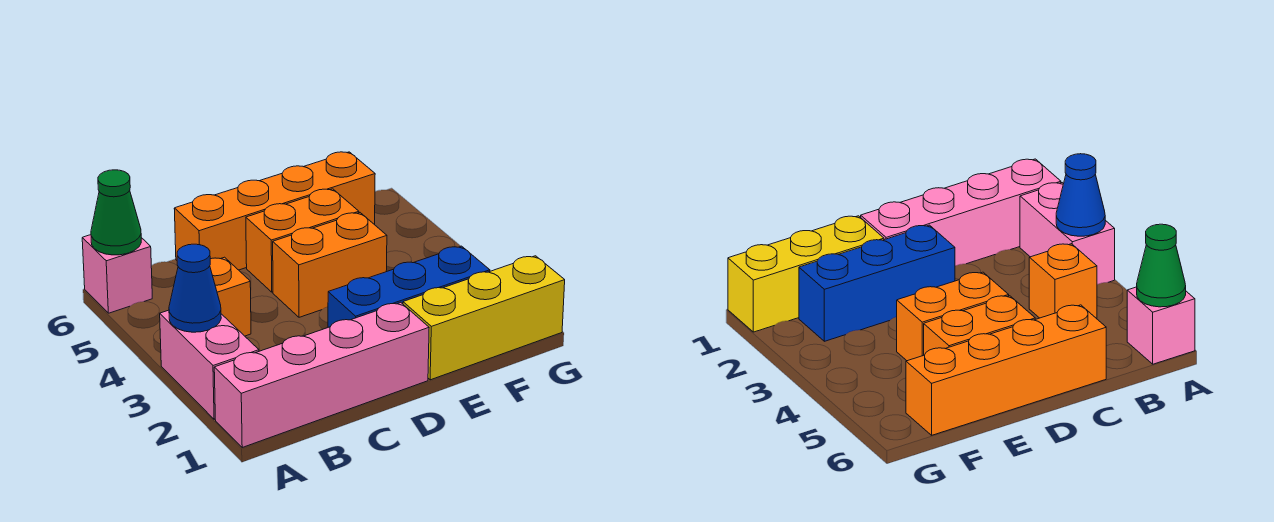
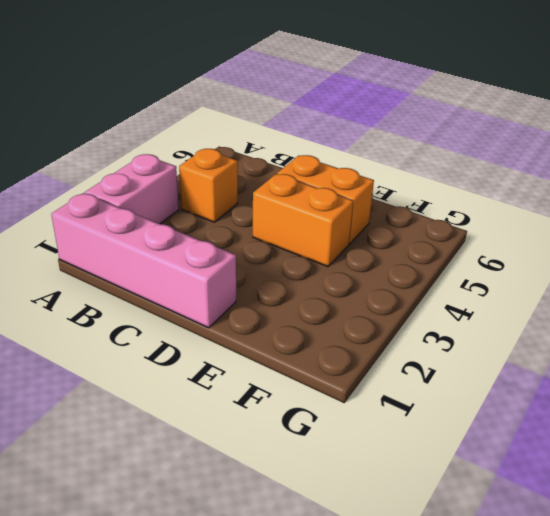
none -> pink brick A6 level 1
none -> orange brick C6:F6 level 1

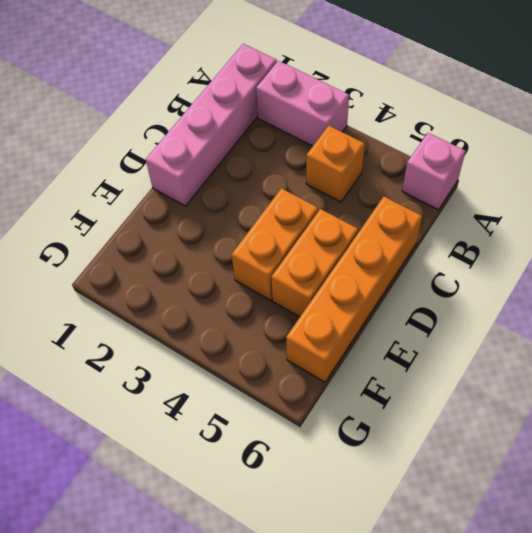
none -> blue brick D2:F2 level 1
none -> yellow brick E1:G1 level 1

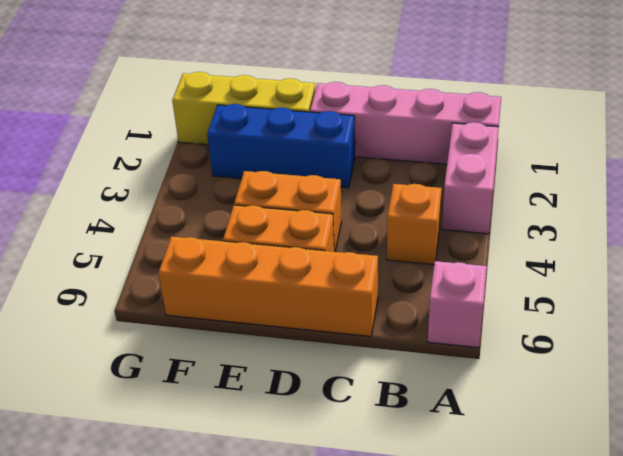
none -> blue cone A3 level 2
none -> green cone A6 level 2

